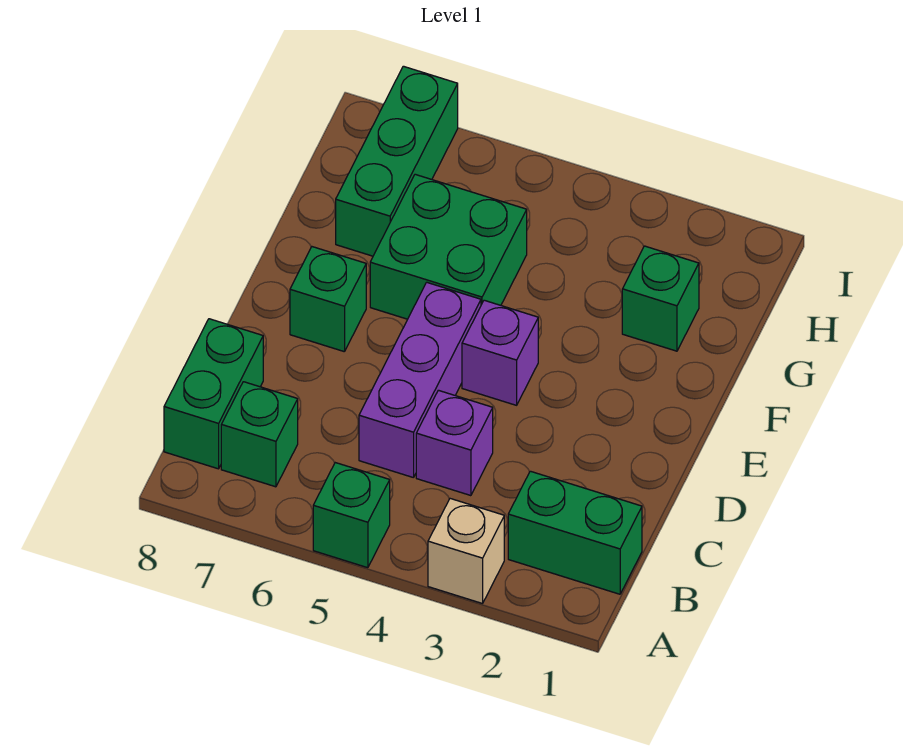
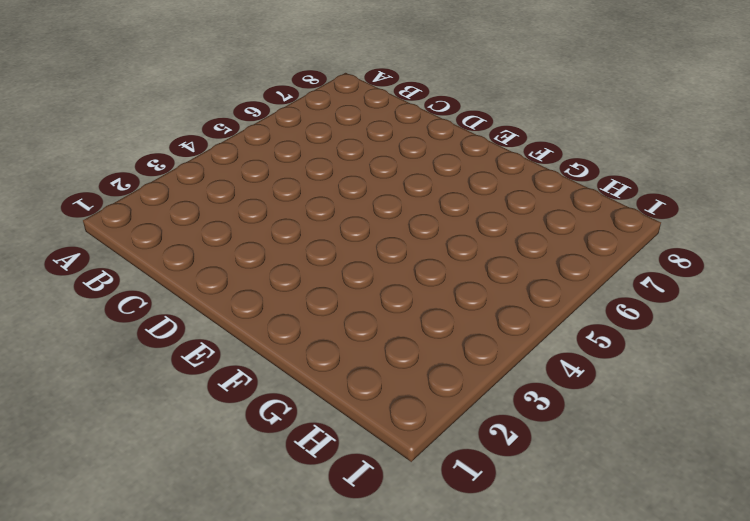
none -> tan brick A3 level 1
none -> green brick A5 level 1
none -> green brick B1:B2 level 1

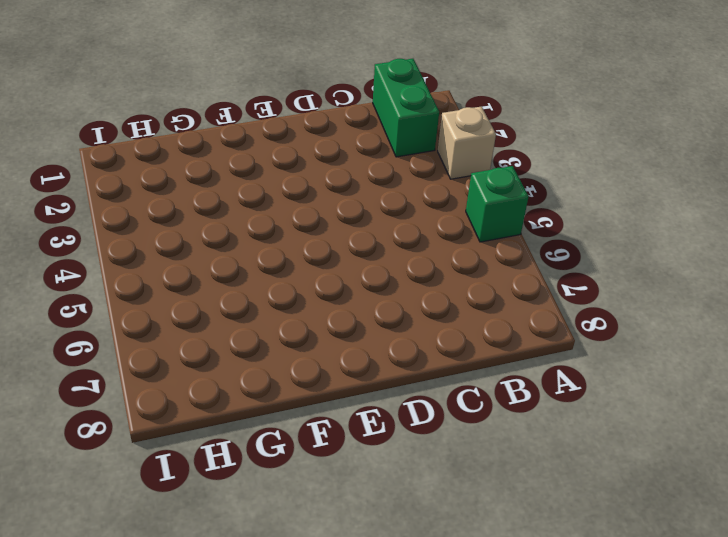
none -> green brick B7 level 1
none -> green brick B8:C8 level 1
none -> purple brick C4 level 1

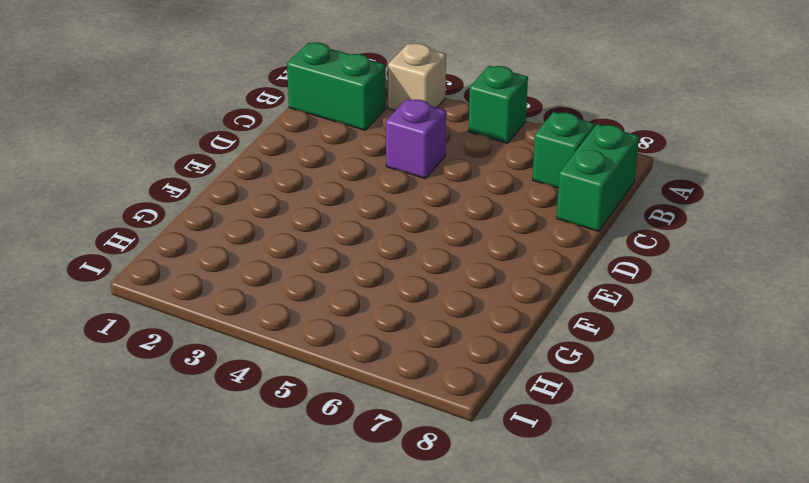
none -> purple brick C5:E5 level 1
none -> purple brick E4 level 1
none -> green brick E7 level 1

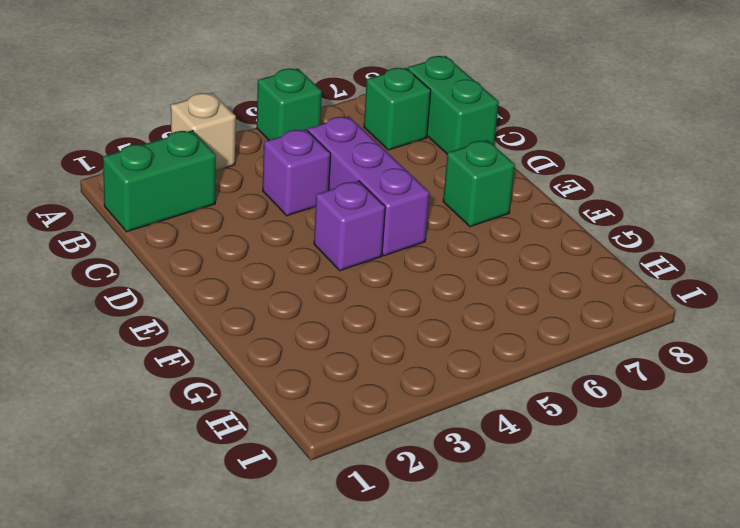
none -> green brick F5:G6 level 1
none -> green brick G2 level 1
none -> green brick G7:I7 level 1

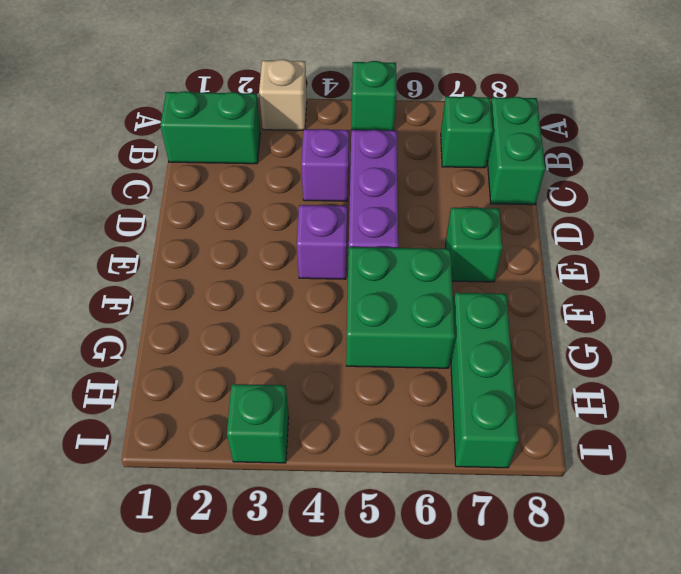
green brick I3 level 1 -> green brick G2 level 1

